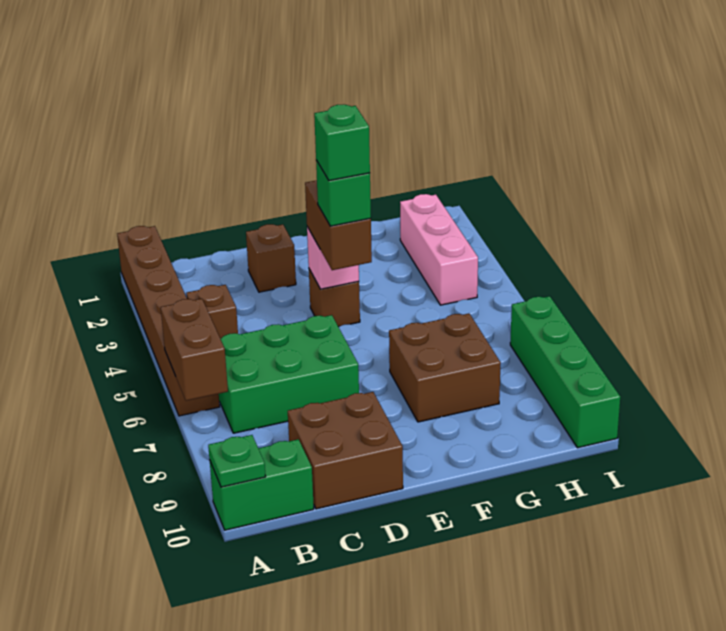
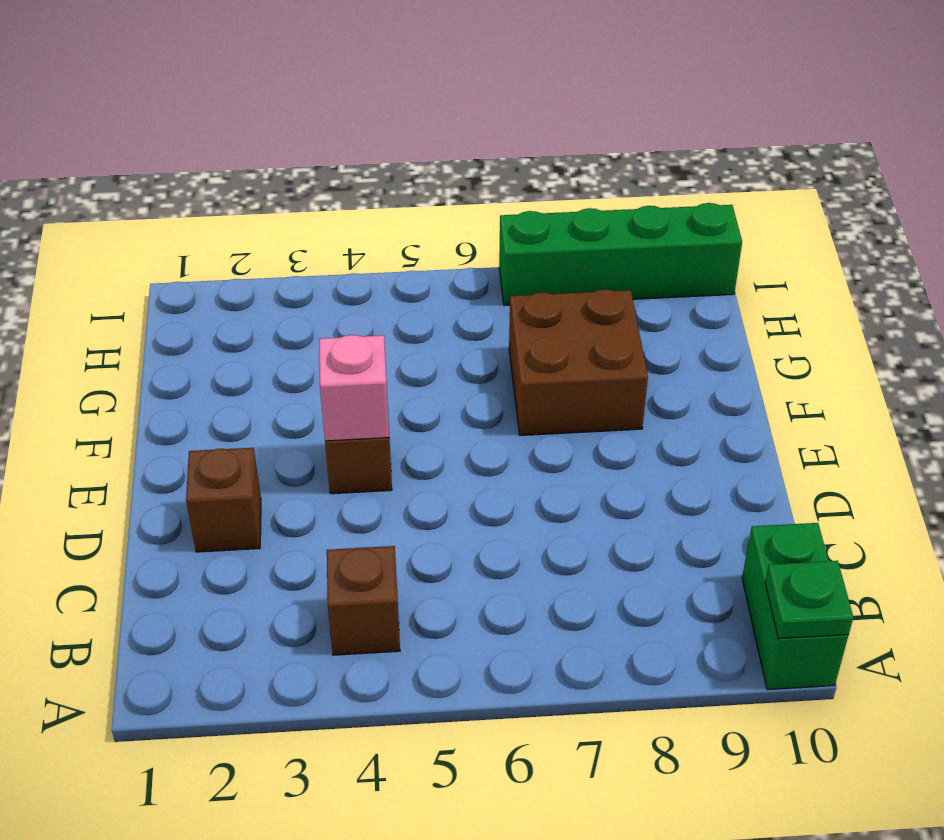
none -> brown brick A1:A6 level 1
none -> green brick B6:D7 level 1
none -> brown brick C9:D10 level 1

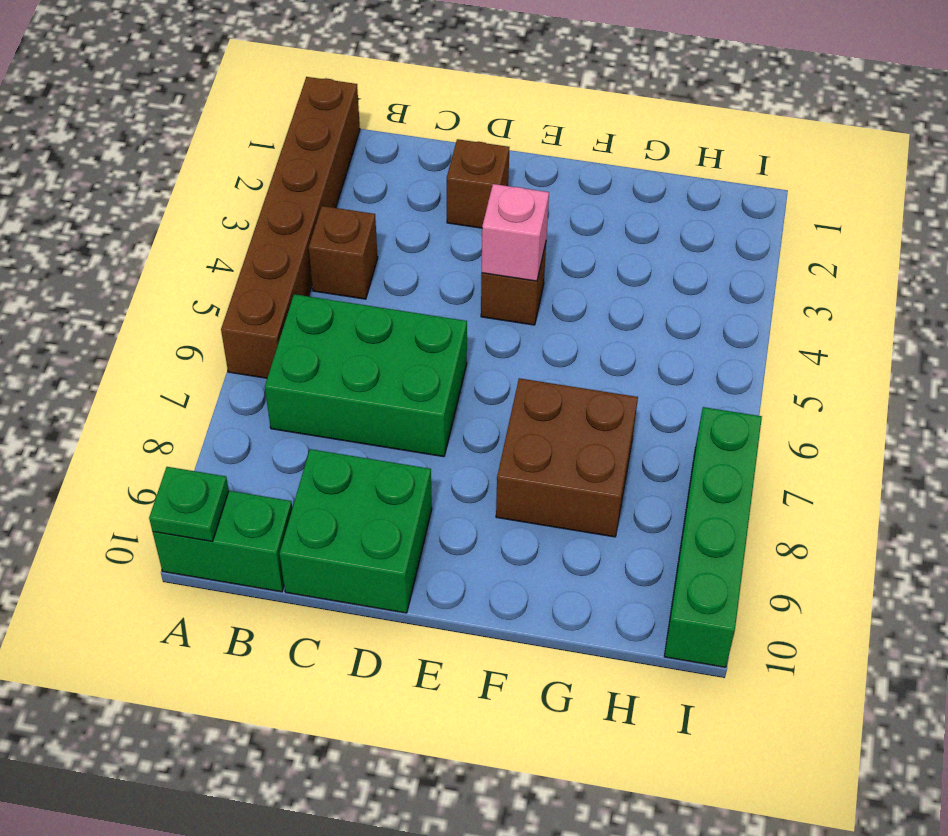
green brick C9:D10 level 1 -> brown brick C9:D10 level 1
none -> pink brick H2:H4 level 1
none -> brown brick A6:A7 level 2
none -> brown brick E4:E5 level 3

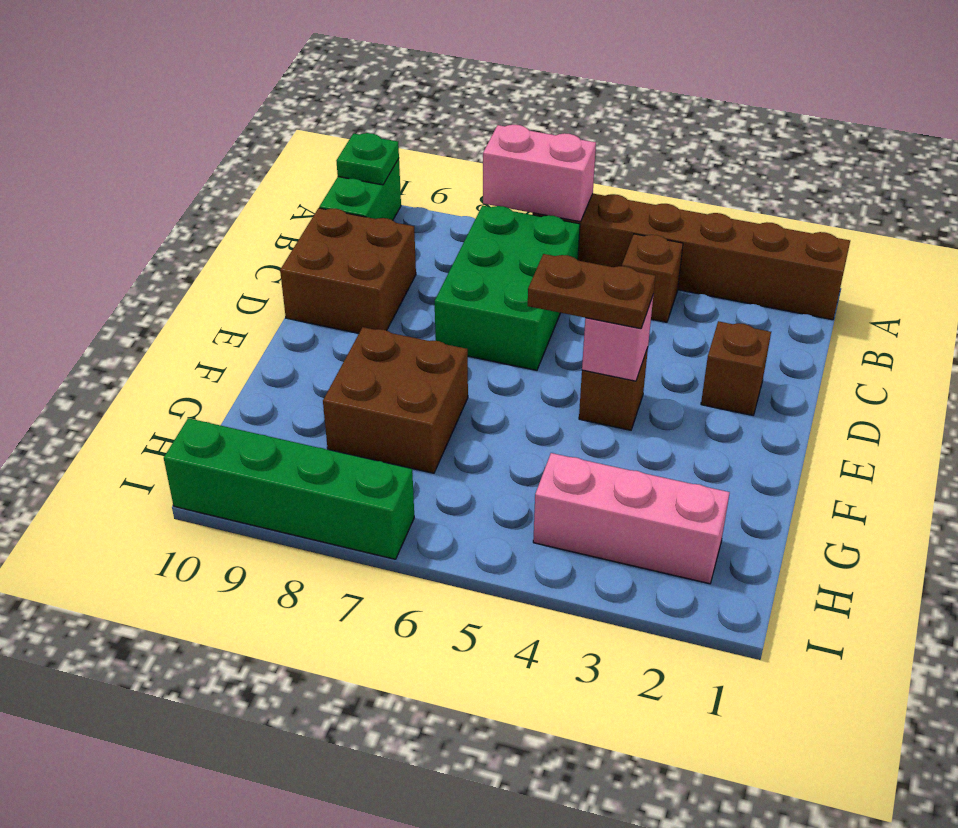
pink brick A6:A7 level 2 -> brown brick A6:A7 level 2
brown plate E4:E5 level 3 -> brown brick E4:E5 level 3
none -> green brick E5 level 4
none -> green brick E5 level 5

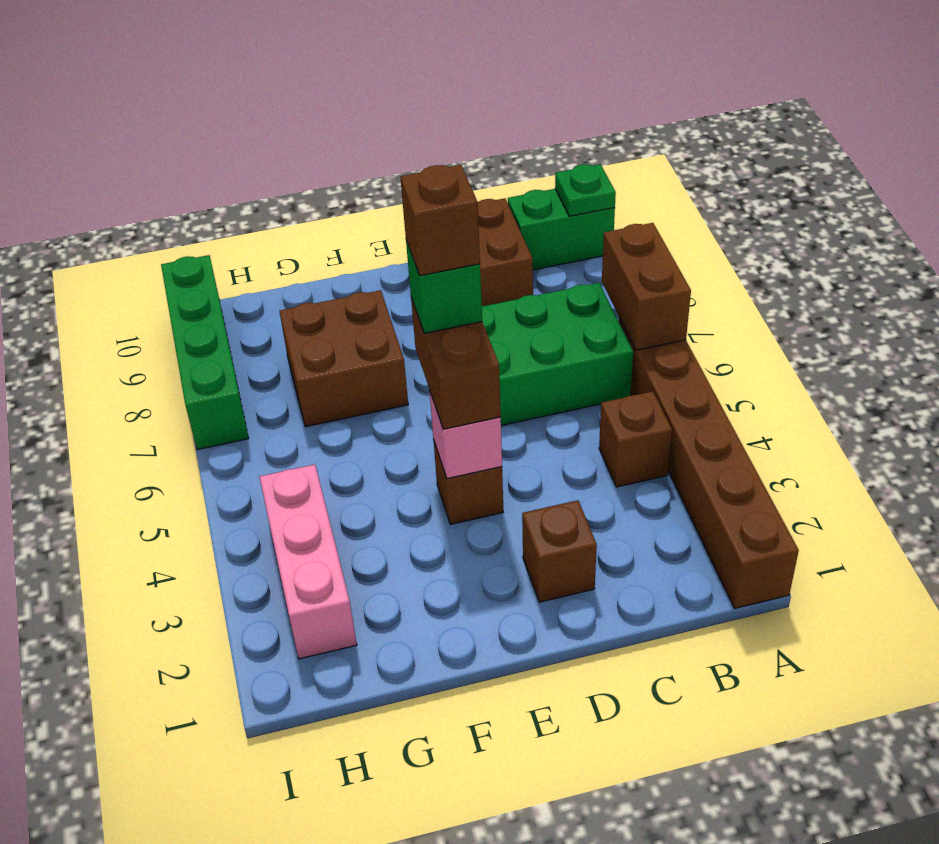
brown brick E5 level 5 -> green brick E5 level 5

